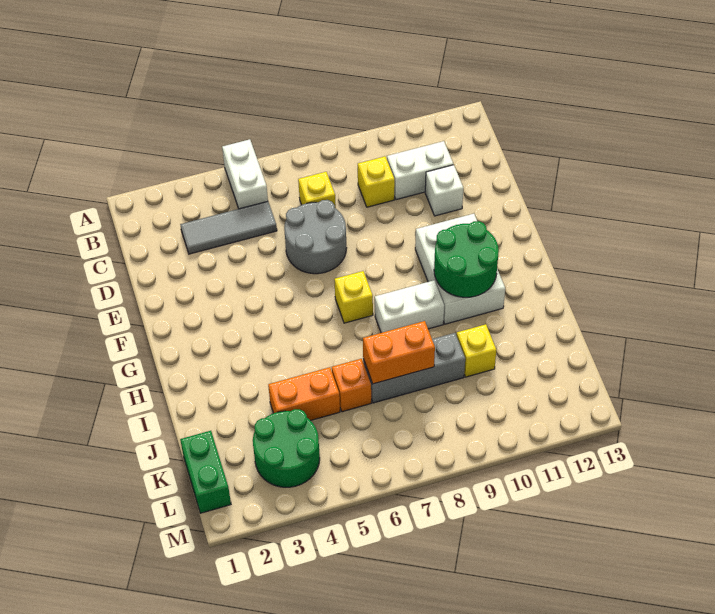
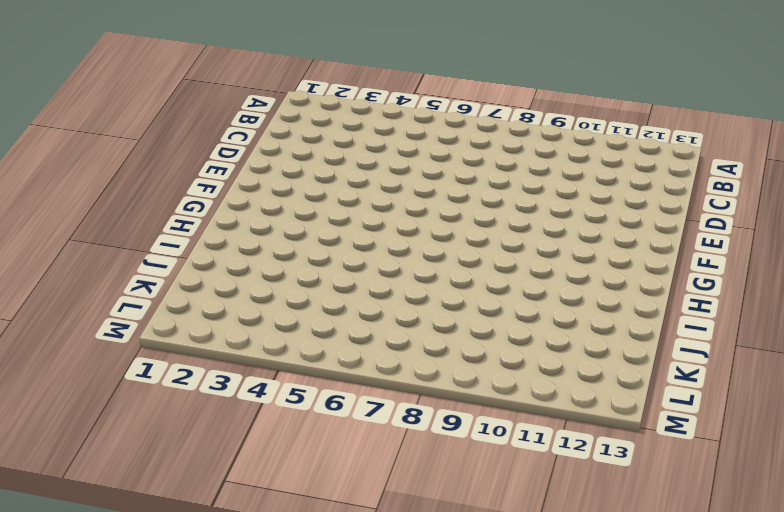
none -> white brick A5:B5 level 1
none -> grey tile C3:C5 level 1
none -> yellow brick C7 level 1

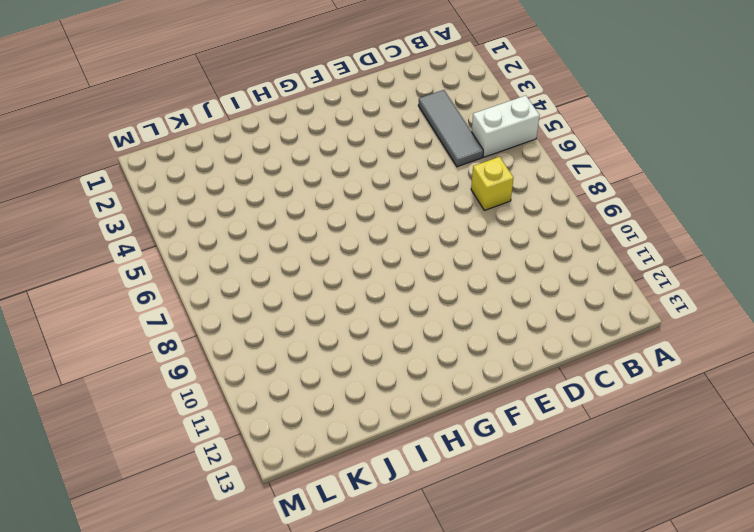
none -> yellow brick C9 level 1
none -> white brick C10:C11 level 1
none -> grey round brick D6:E7 level 1

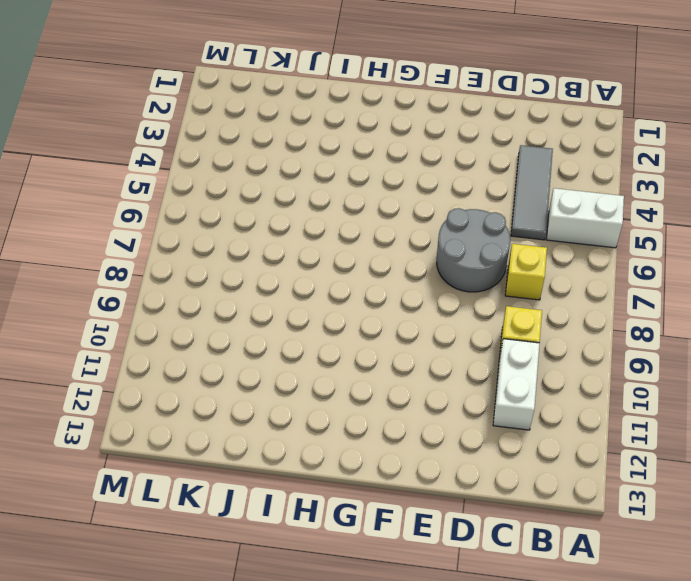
none -> white brick D11 level 1
none -> white brick F10:H11 level 1
none -> yellow brick G7 level 1

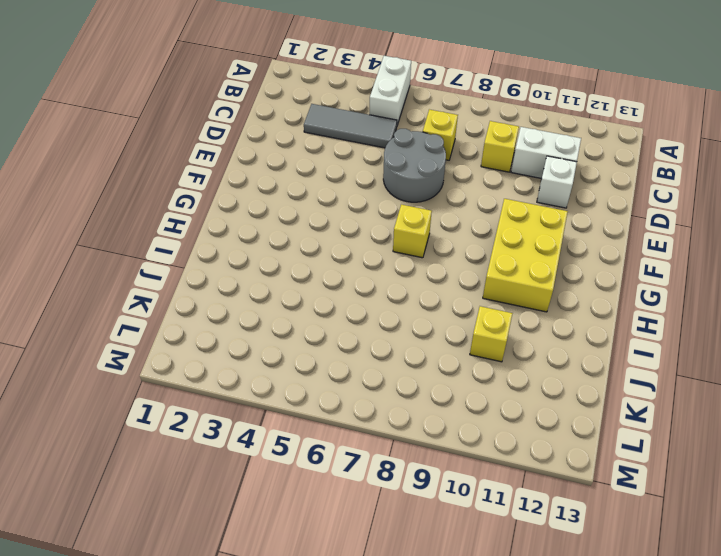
yellow brick F10:H11 level 1 -> white brick F10:H11 level 1
none -> white brick H8:H9 level 1
none -> orange brick J4:J5 level 1
none -> orange brick J6 level 1

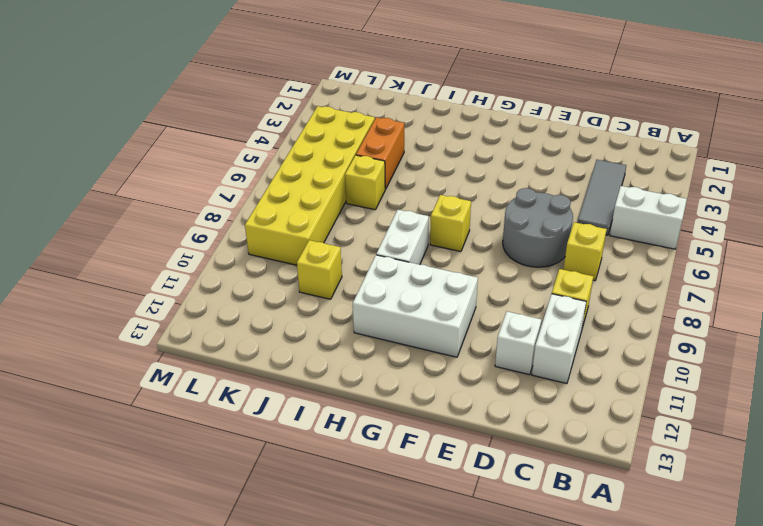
yellow brick J6 level 1 -> orange brick J6 level 1
yellow brick K4:L9 level 1 -> green round brick K3:L4 level 1
none -> grey brick J7:J9 level 1
none -> green brick K1:L1 level 1
none -> green round brick G10:H11 level 2

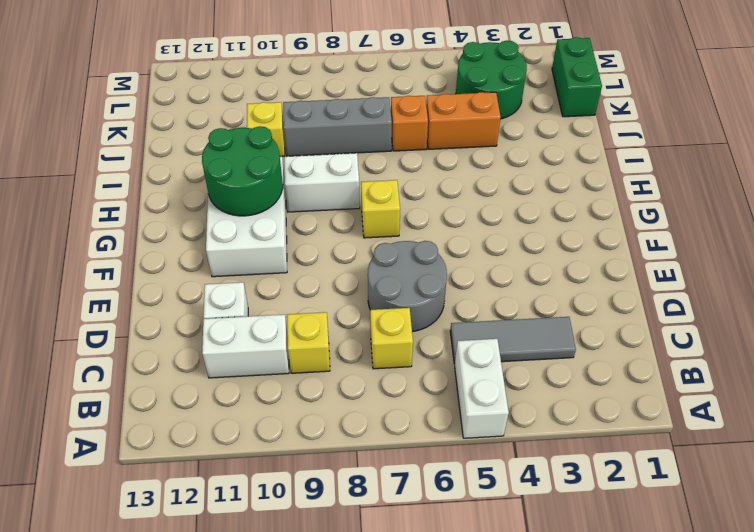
none -> orange brick J7:J8 level 2

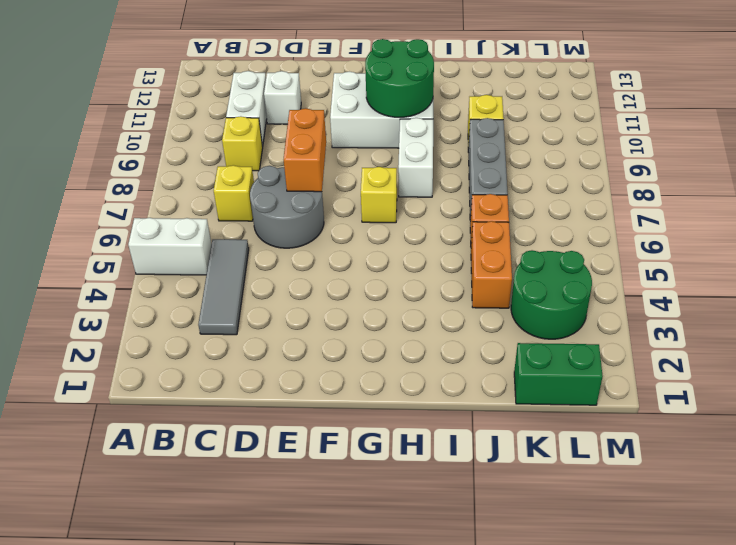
orange brick E7:E8 level 2 -> orange brick J7:J8 level 2

